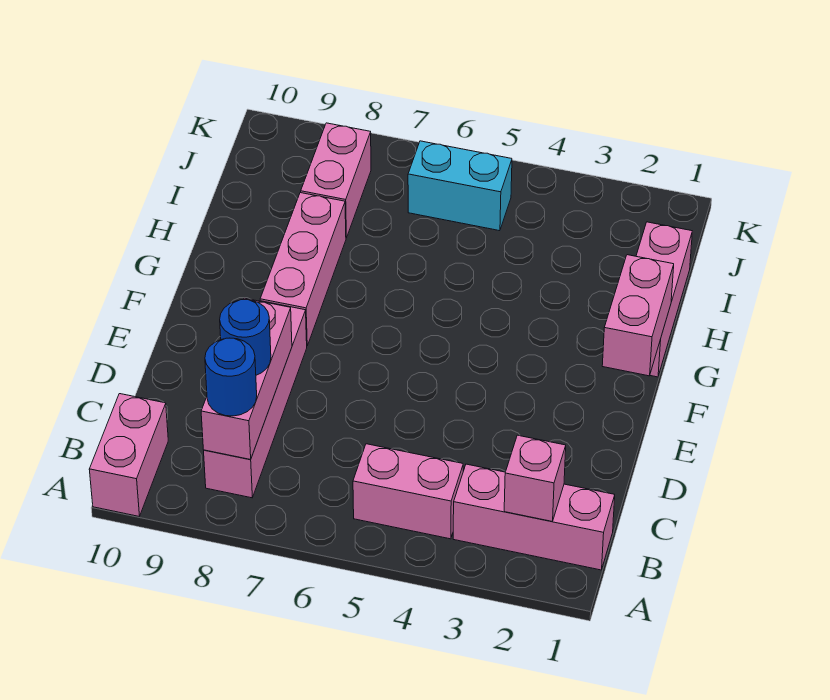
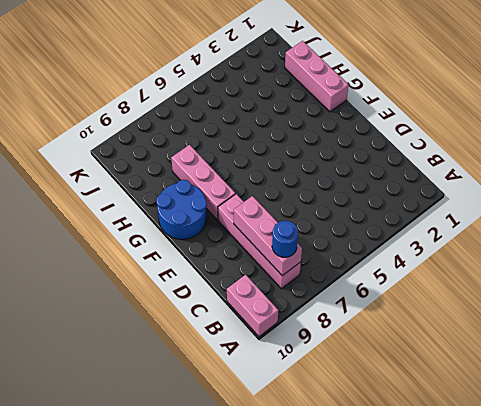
blue round brick F9:G10 level 1 -> none
none -> pink brick B1:B3 level 1
none -> pink brick B4:B5 level 1
none -> pink brick I8:J8 level 1

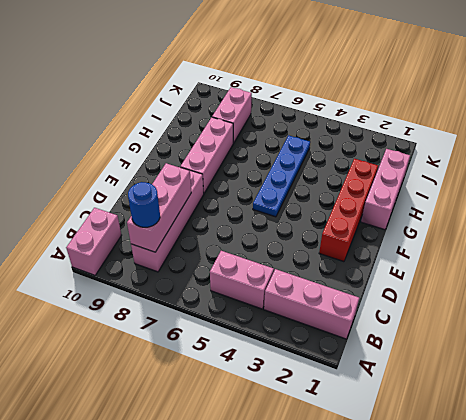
red brick E2:H2 level 1 -> none
blue plate F5:I5 level 1 -> none
none -> cyan brick J5:J6 level 1
none -> pink brick B2 level 2
none -> pink brick F1:G1 level 2

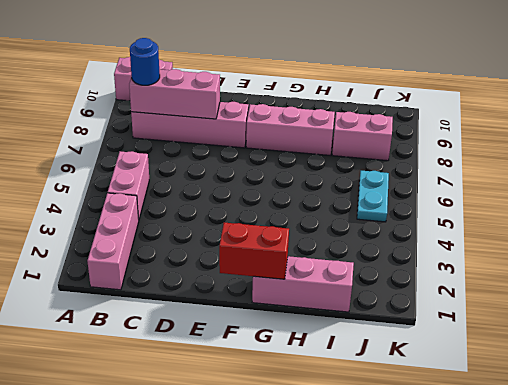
red brick F1:G1 level 2 -> pink brick F1:G1 level 2
cyan plate J5:J6 level 1 -> cyan brick J5:J6 level 1
none -> pink brick B2 level 2
none -> blue round brick C8 level 3

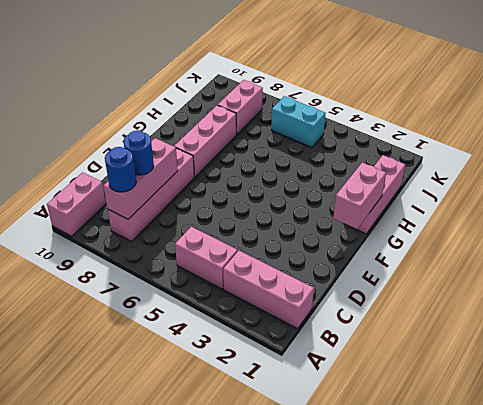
none -> pink brick B2 level 2

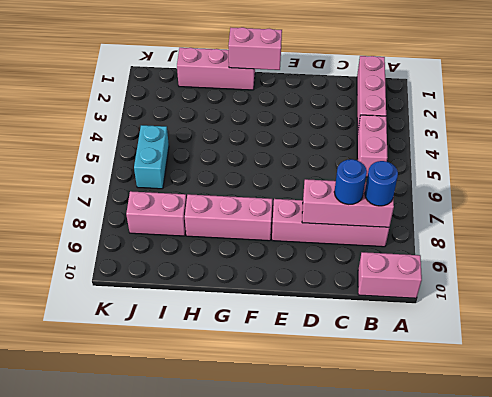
none -> pink brick B2 level 2

